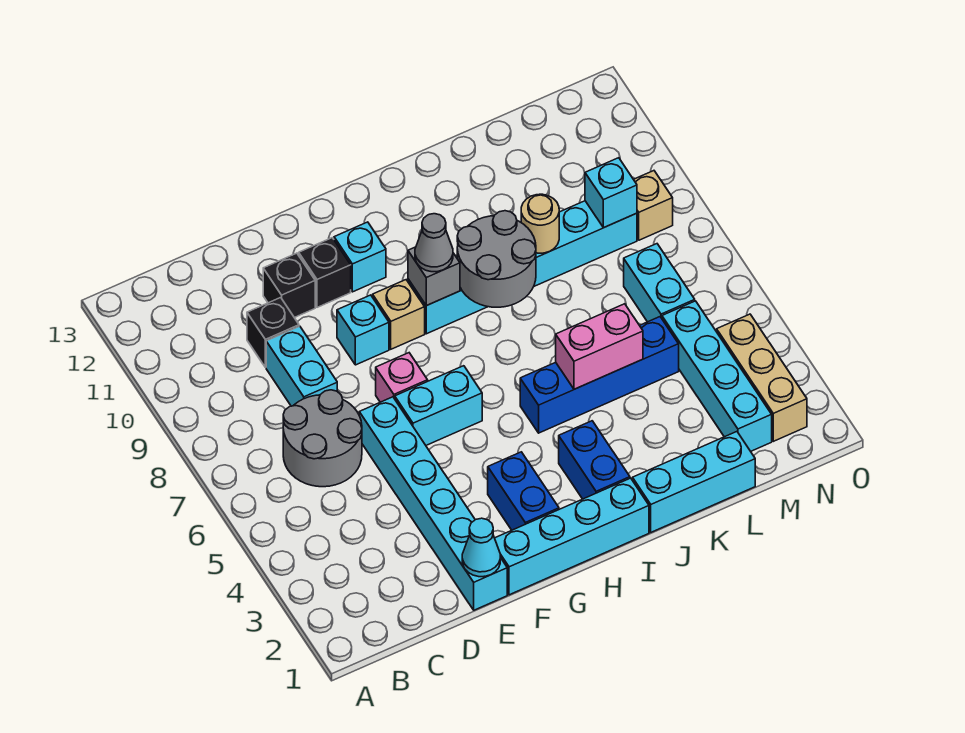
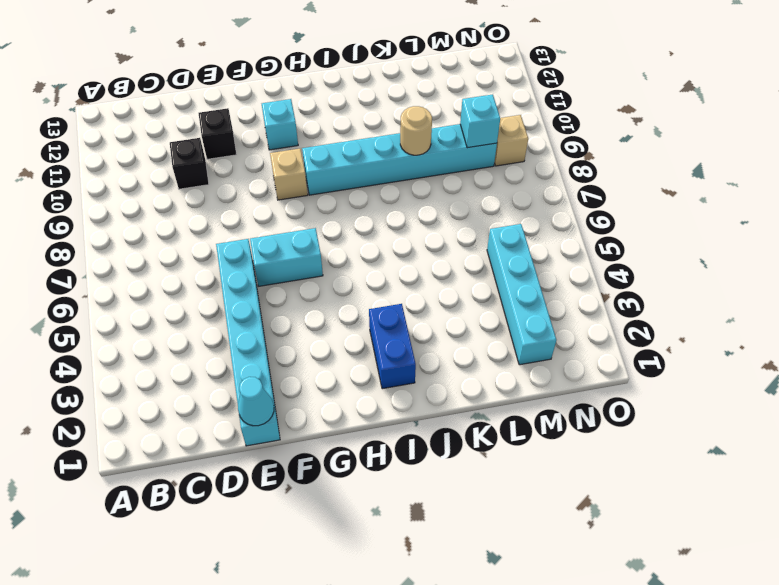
none -> grey round brick C6:D7 level 1
none -> cyan brick D8:D9 level 1
none -> cyan brick F1:I1 level 1

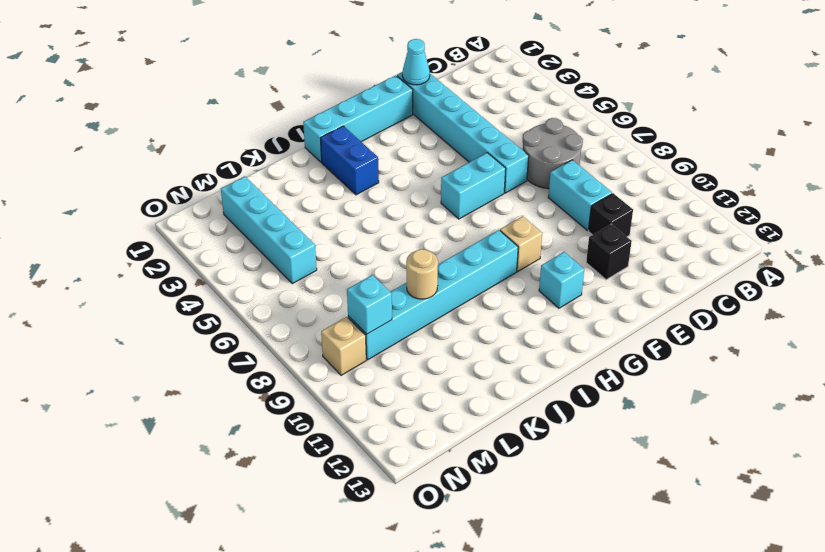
none -> pink brick F7 level 1
none -> cyan brick F9 level 1
none -> black brick F11 level 1

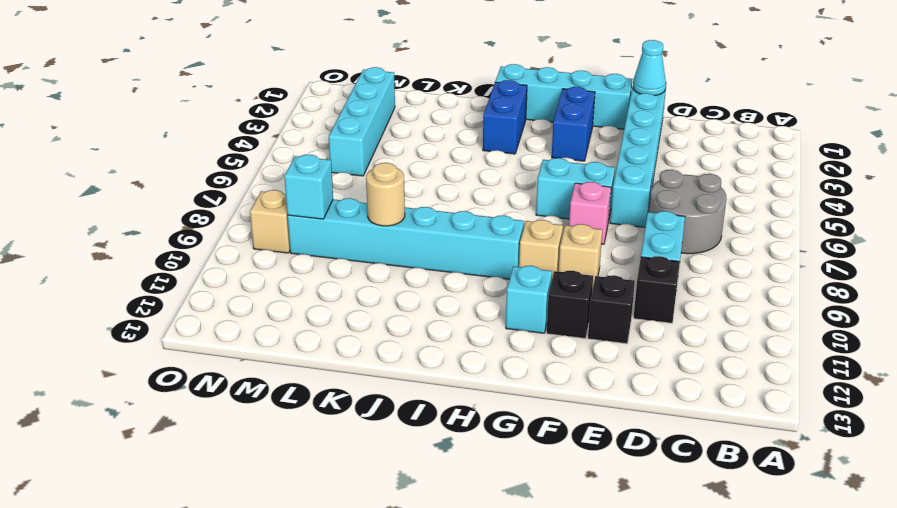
tan brick F9 level 1 -> cyan brick F9 level 1
none -> blue brick I5:L5 level 1
none -> cyan brick J1:L1 level 1
none -> cyan brick M6:M7 level 1

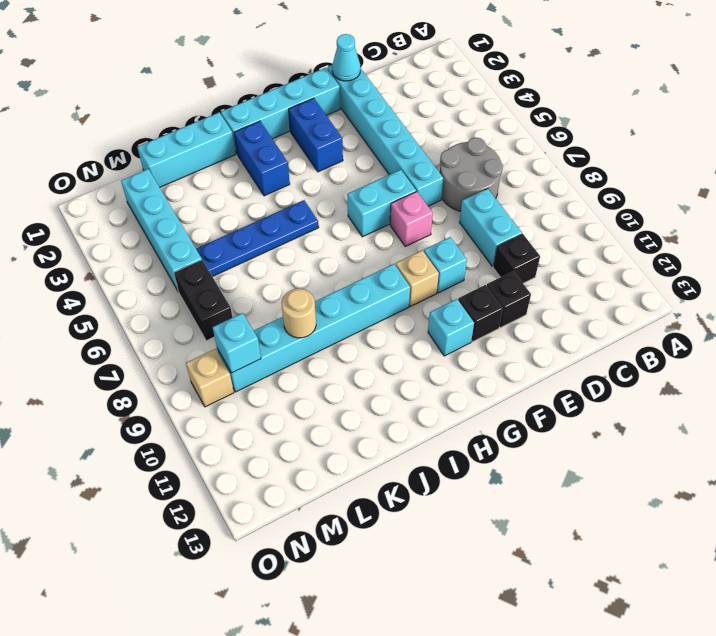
blue plate I5:L5 level 1 -> blue brick I5:L5 level 1
black brick M6:M7 level 1 -> cyan brick M6:M7 level 1
none -> tan brick N2:N4 level 1
none -> grey brick H9 level 2
none -> grey round brick I8:J9 level 2

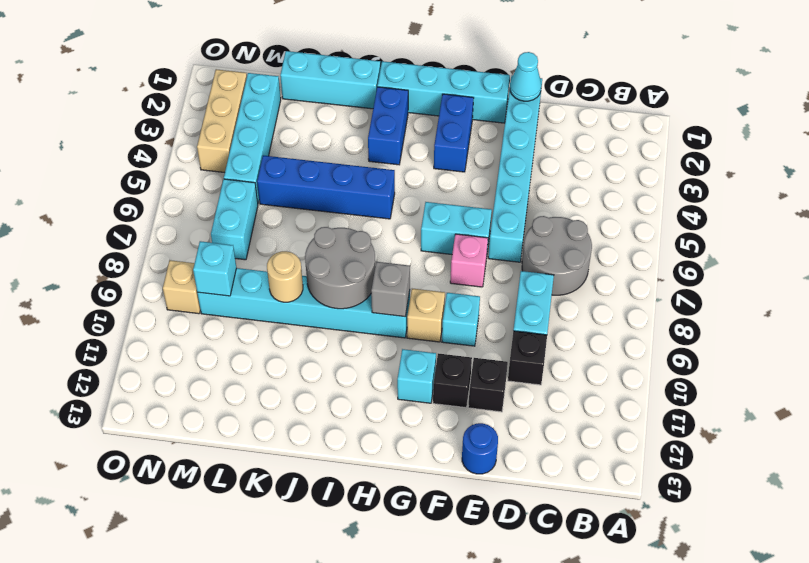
blue round brick E13 level 1 -> none
none -> pink brick J5:K5 level 2
none -> grey cone H9 level 3

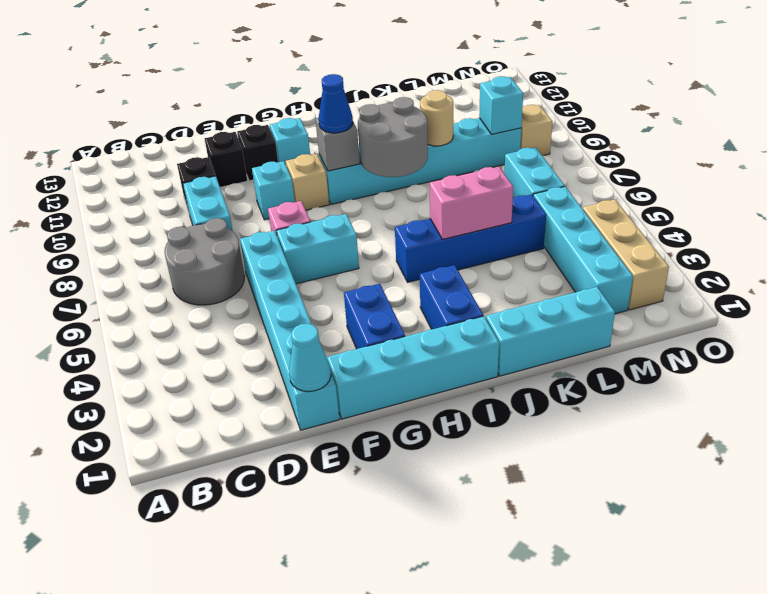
blue cone H9 level 3 -> grey cone H9 level 3

